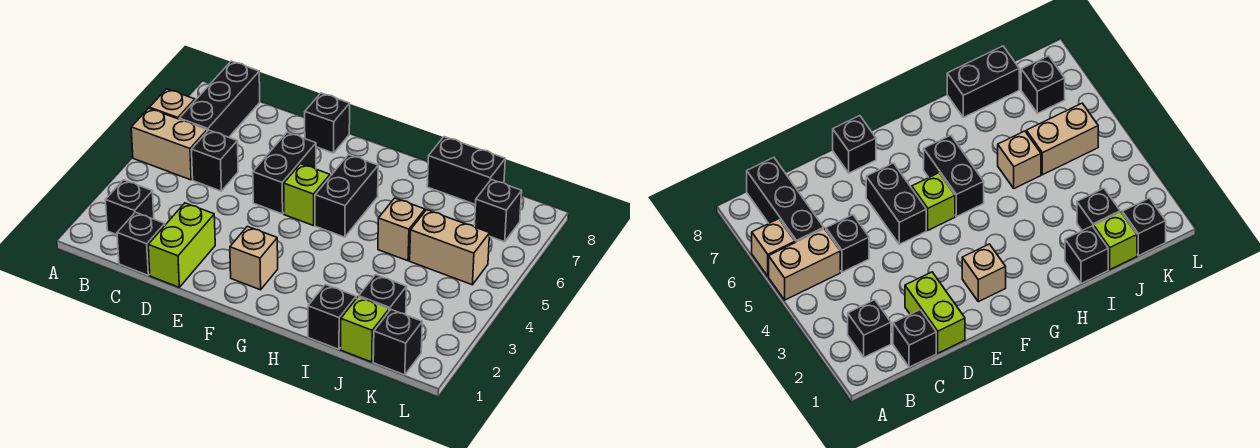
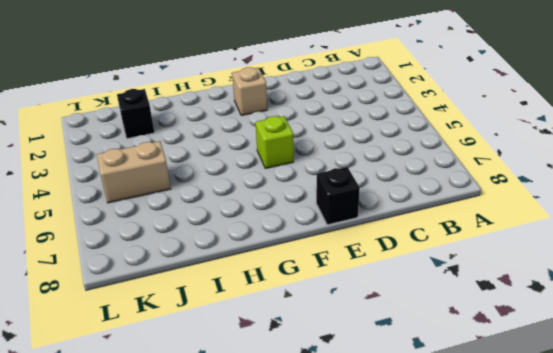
none -> tan brick A5:B5 level 1
none -> tan brick A6 level 1
none -> black brick B2 level 1

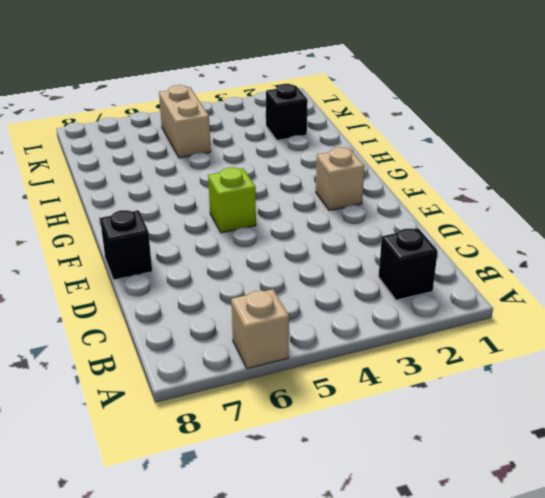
none -> tan brick A5:B5 level 1
none -> black brick B6:B8 level 1
none -> black brick C1 level 1

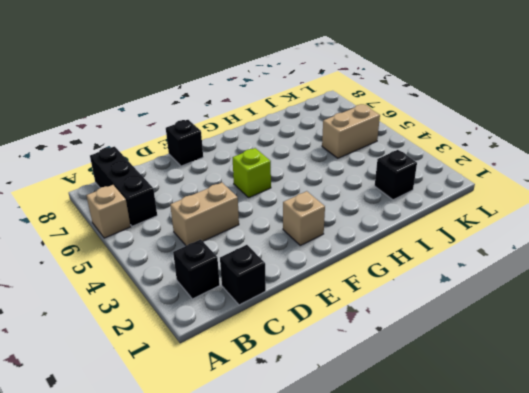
tan brick C4:D4 level 1 -> tan brick A5:B5 level 1
none -> black brick C5 level 1
none -> lime brick D1:D2 level 1
none -> black brick E5:E6 level 1

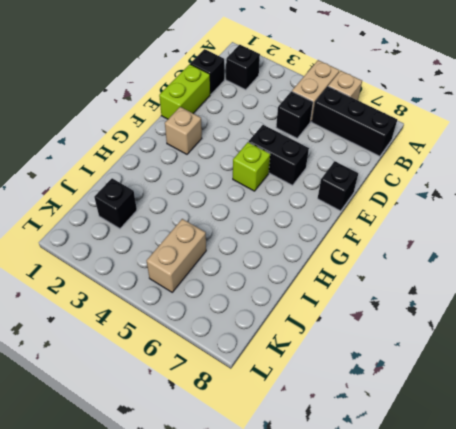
lime brick D1:E1 level 1 -> lime brick D1:D2 level 1
none -> black brick G5:G6 level 1
none -> black brick I1 level 1
none -> tan brick I5 level 1

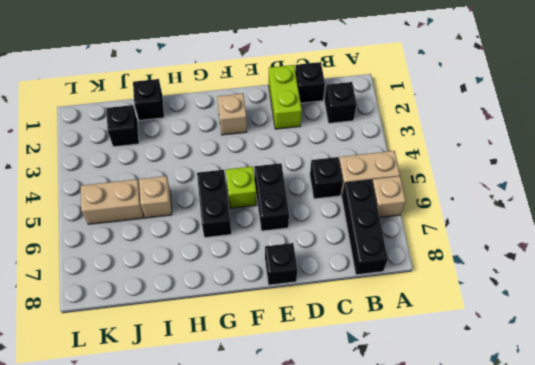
none -> black brick I8:J8 level 1
none -> lime brick J1 level 1
none -> black brick K1 level 1

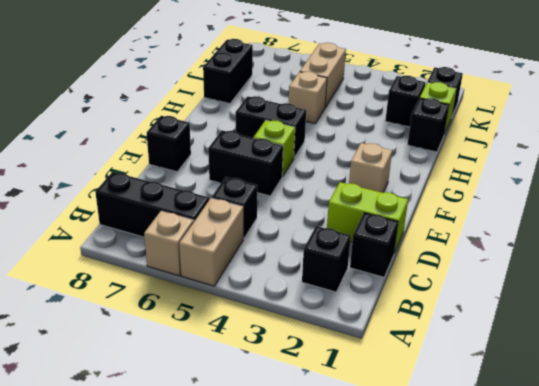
none -> black brick K7 level 1

